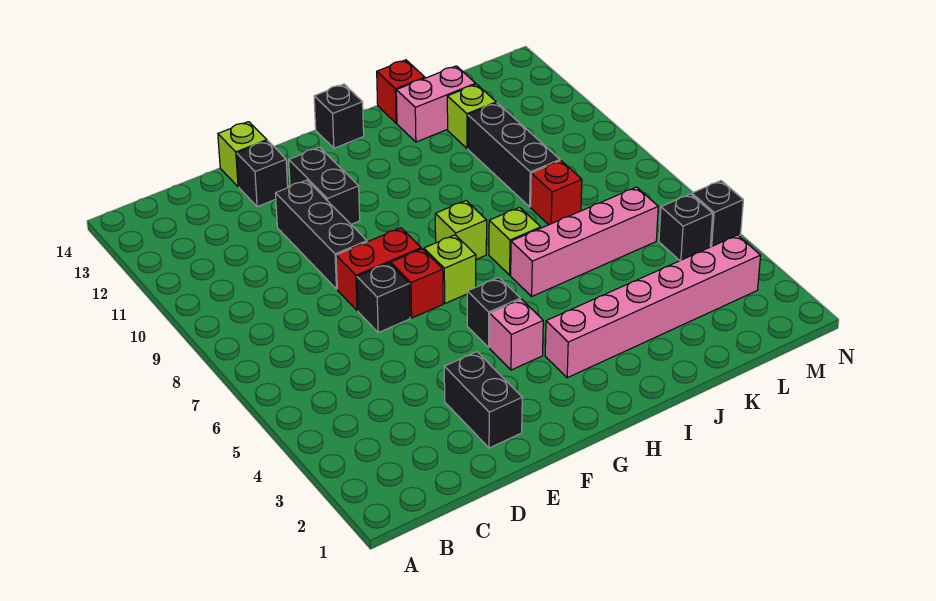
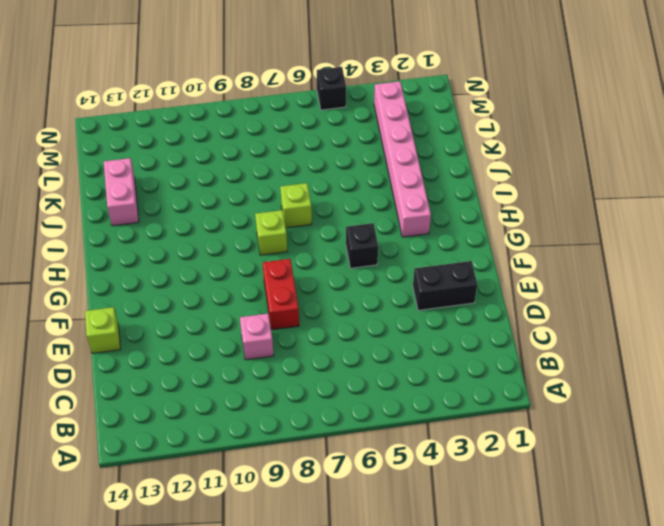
pink brick D9 level 1 -> pink brick G4 level 1
none -> black brick E7 level 1
none -> black brick E9:E11 level 1
none -> black brick E13 level 1

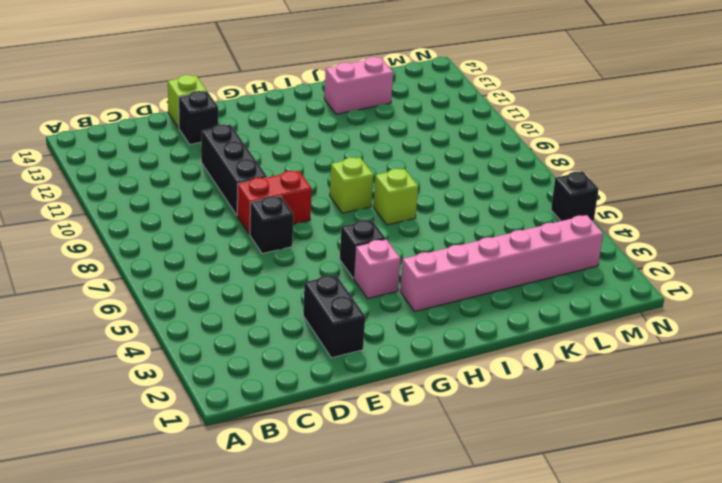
none -> red brick F7 level 1
none -> black brick F11:F12 level 1
none -> lime brick G7 level 1

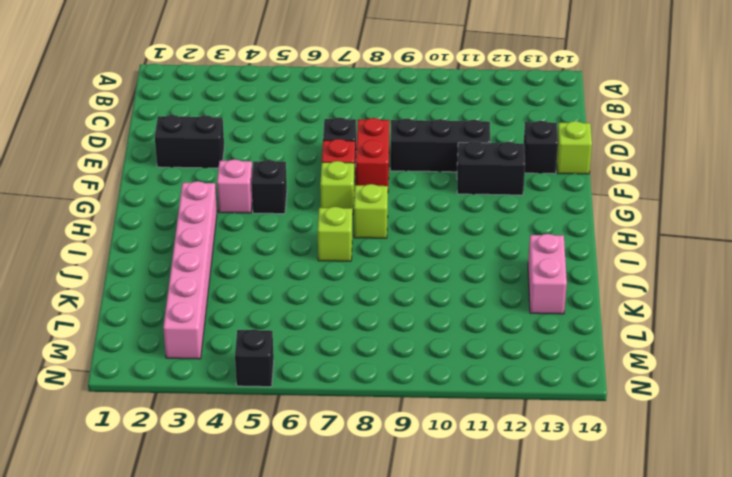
none -> black brick H14 level 1
none -> pink brick I6:L6 level 1
none -> red brick J14 level 1

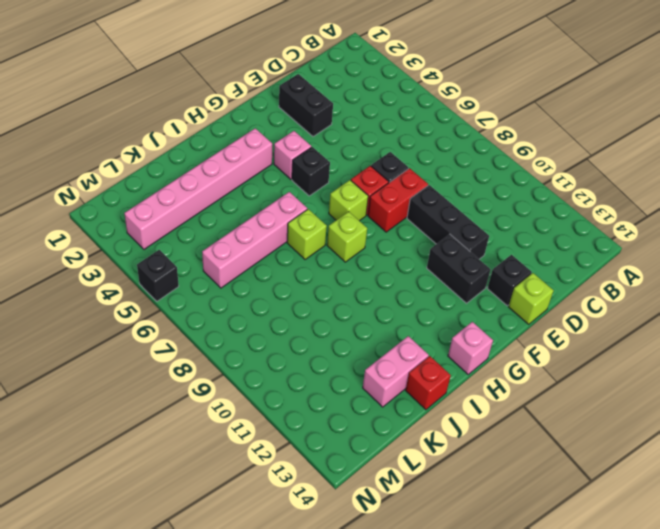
pink brick H14 level 1 -> black brick H14 level 1
none -> red brick K8 level 1
none -> black brick K9:K11 level 1
none -> lime brick K12 level 1

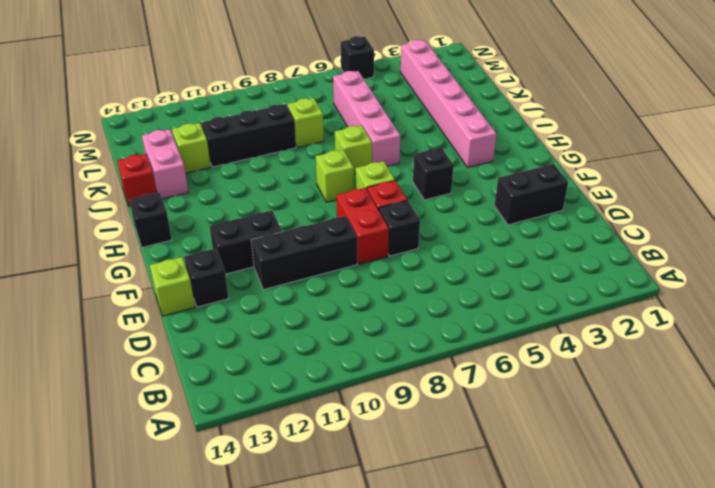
lime brick K8 level 1 -> red brick K8 level 1
none -> pink brick G4 level 1
none -> black brick M5 level 1

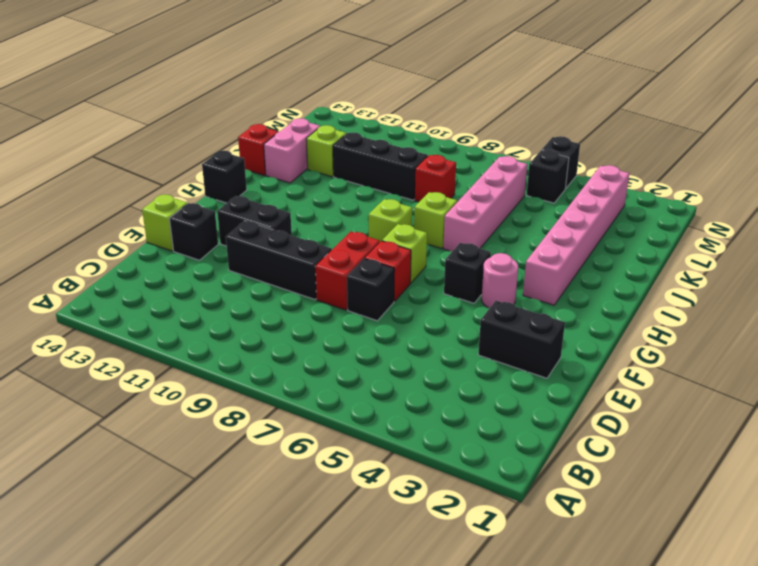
pink round brick G4 level 1 -> pink brick G4 level 1

